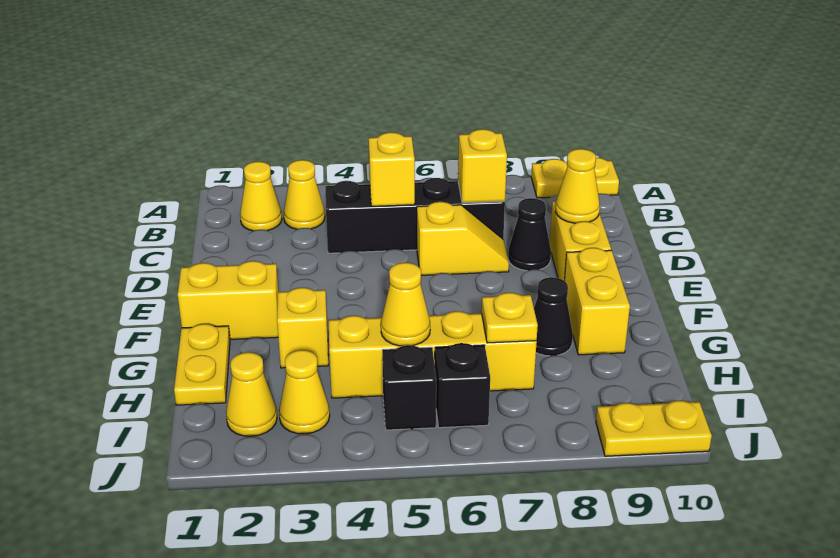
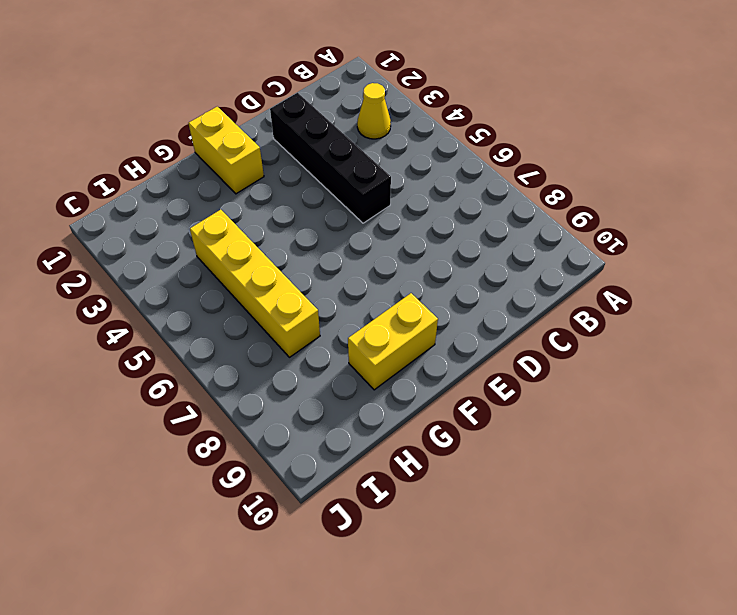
black brick D2:D5 level 1 -> black brick C4:C7 level 1
none -> yellow plate A9:A10 level 1
none -> yellow cone B2 level 1
none -> yellow slope D6:D7 level 1 top 6

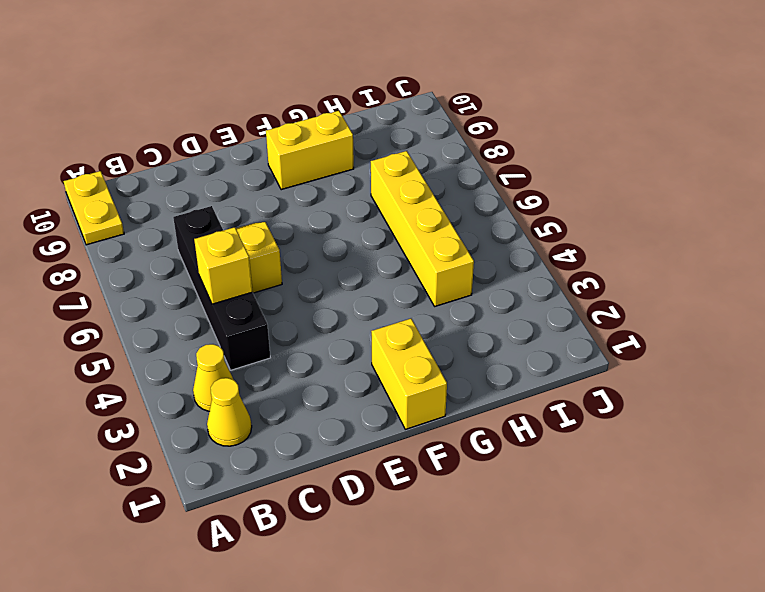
none -> black cone D8 level 1
none -> yellow brick D9:E9 level 1
none -> yellow plate G1:H1 level 1

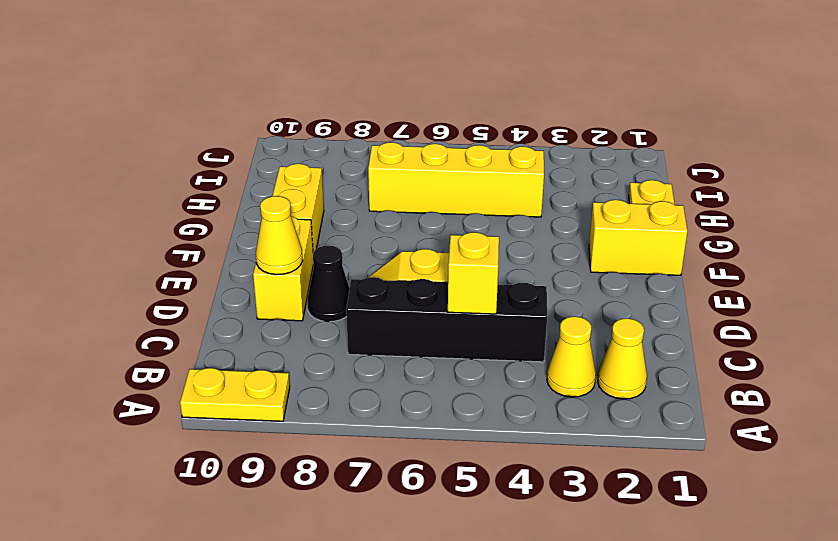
none -> yellow brick G3 level 1
none -> black cone G8 level 1
none -> yellow cone I2 level 1

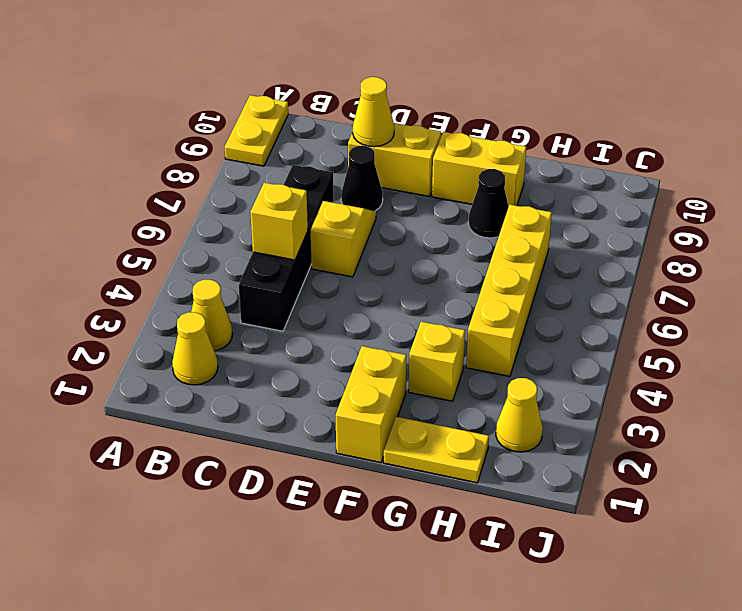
none -> yellow cone I3 level 1
none -> black brick I5 level 1
none -> black brick I6 level 1

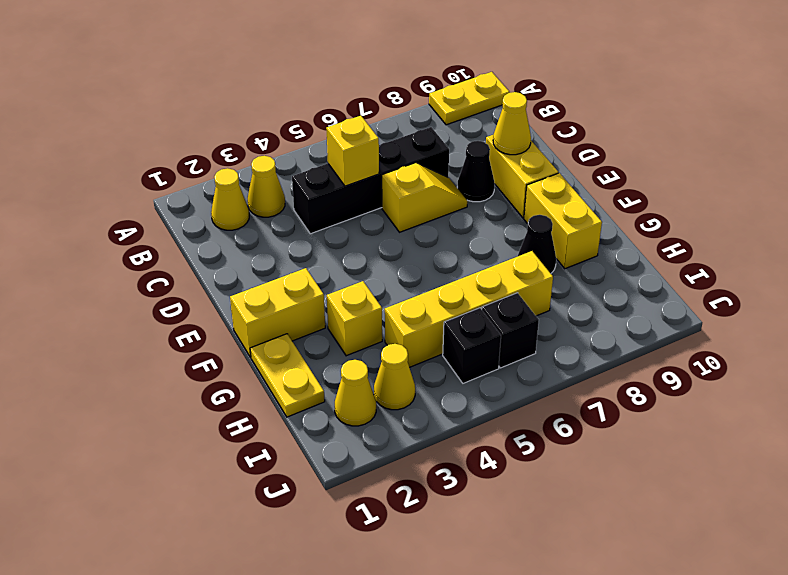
none -> yellow plate J9:J10 level 1
none -> yellow brick C7 level 2
none -> yellow cone H5 level 2

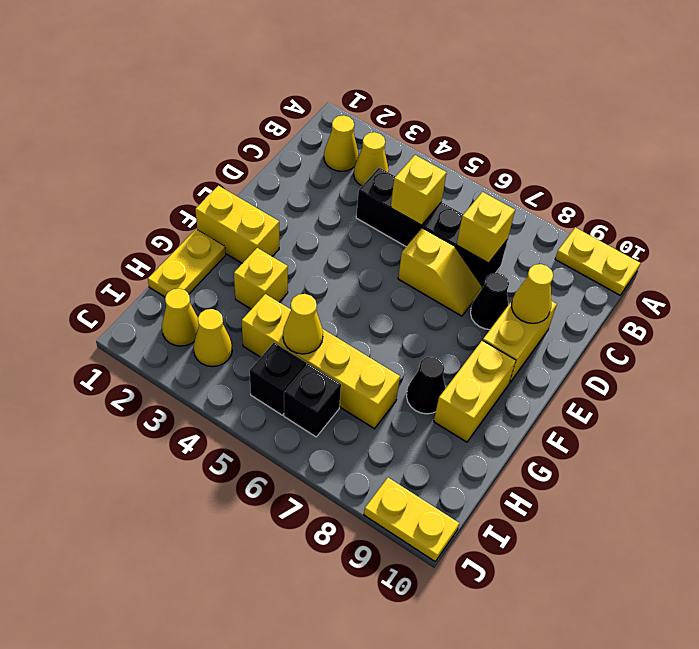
none -> yellow plate H7 level 2

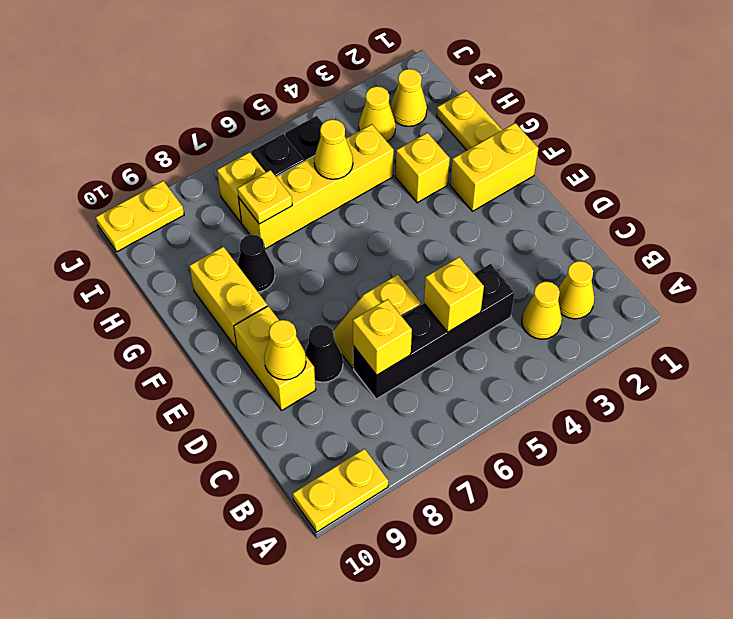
yellow brick I7 level 1 -> none

